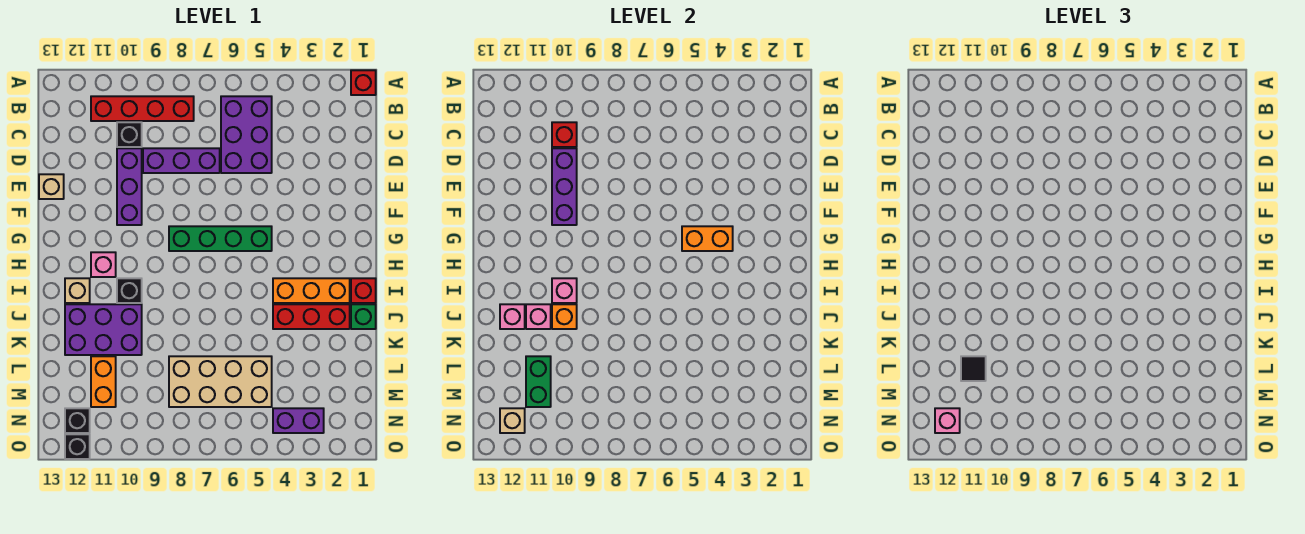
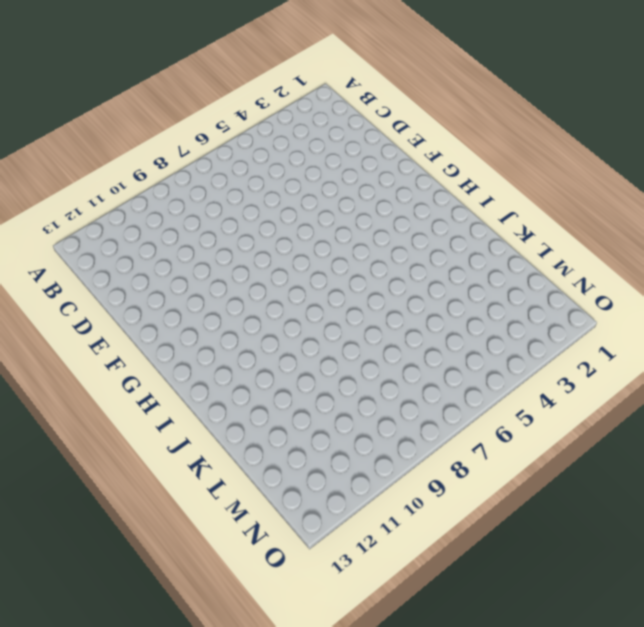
none -> red brick A1 level 1
none -> purple brick B5:D6 level 1
none -> red brick B8:B11 level 1
none -> black brick C10 level 1

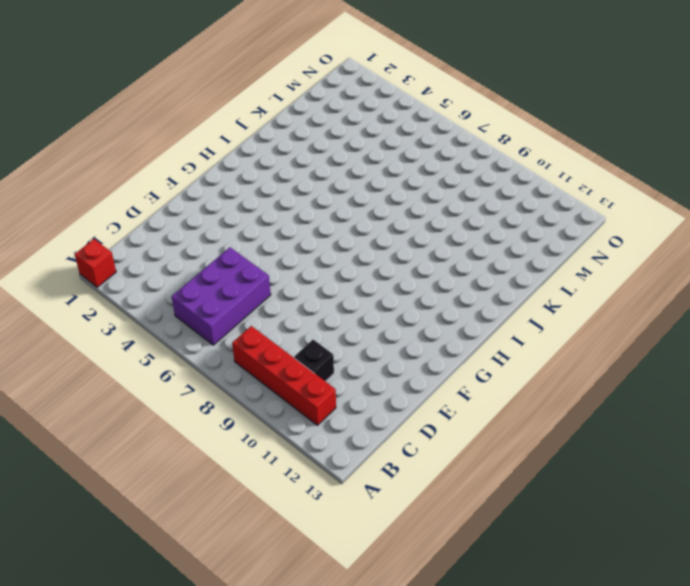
none -> purple brick D7:D9 level 1
none -> purple brick D10:F10 level 1
none -> tan brick E13 level 1
none -> green brick G5:G8 level 1

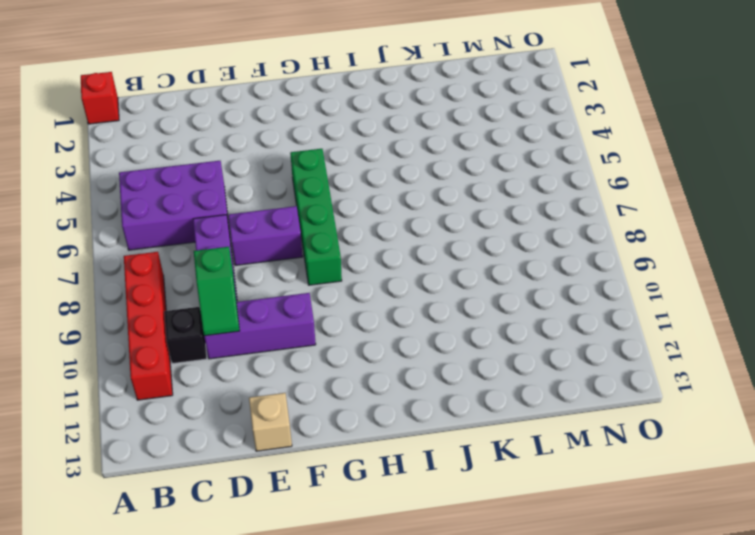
green slope D9:D10 level 2 top 9 -> purple brick D10:F10 level 2
purple brick E7:F7 level 1 -> purple brick N3:N4 level 1
none -> pink brick H11 level 1
none -> red brick I1 level 1
none -> orange brick I2:I4 level 1
none -> black brick I10 level 1

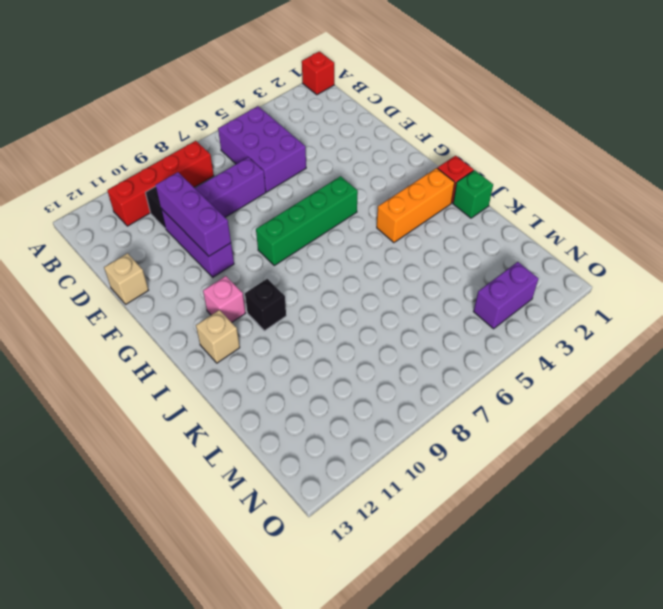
none -> red brick J2:J4 level 1
none -> purple brick J10:K12 level 1
none -> tan brick L5:M8 level 1
none -> orange brick L11:M11 level 1

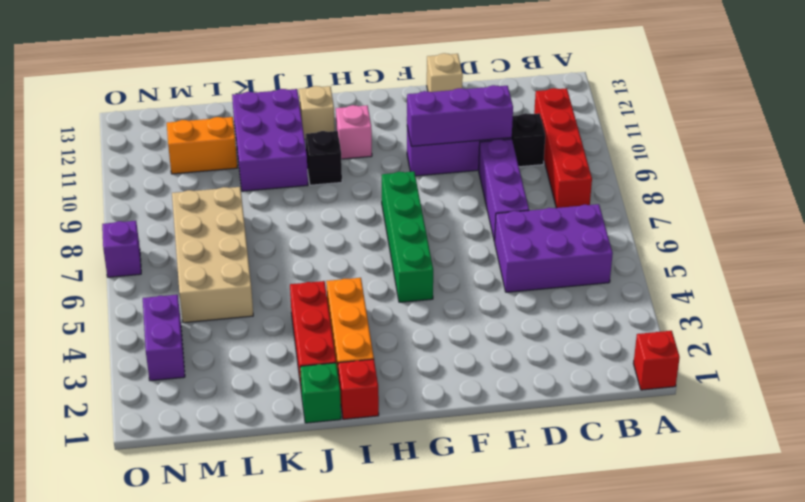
purple brick O7 level 1 -> none
none -> black brick N12 level 1
none -> black brick O12 level 1
none -> red brick C10 level 2
none -> orange brick G4:G5 level 2

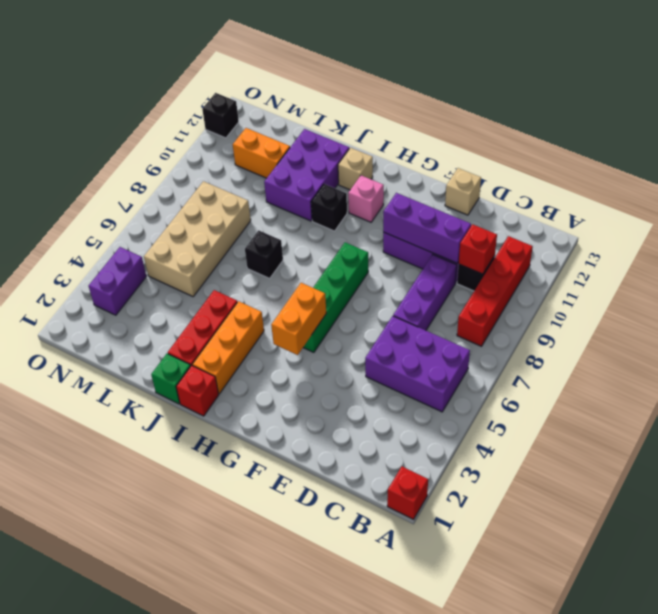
black brick J7 level 1 -> black brick N12 level 1
none -> pink brick I10 level 2
none -> orange brick J10 level 2
none -> pink brick J11 level 2
none -> pink brick J12 level 2

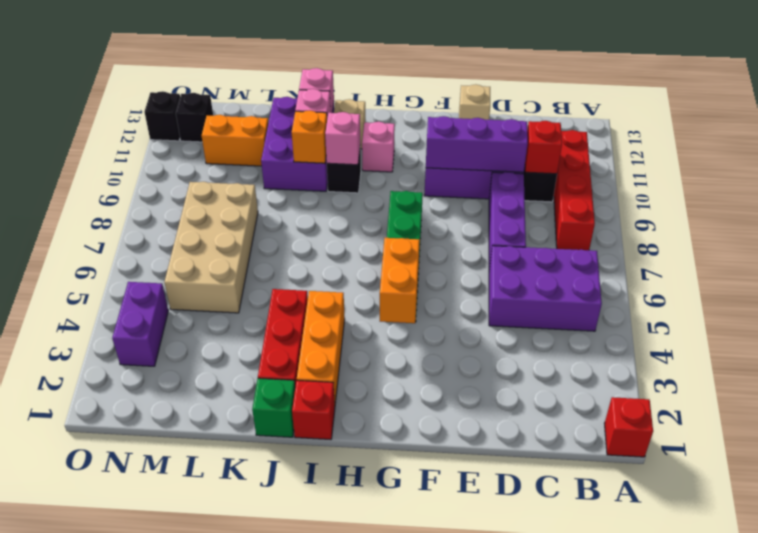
none -> green brick L11:M11 level 2
none -> tan brick N12 level 2
none -> black tile L11 level 3
none -> pink brick N12 level 3

